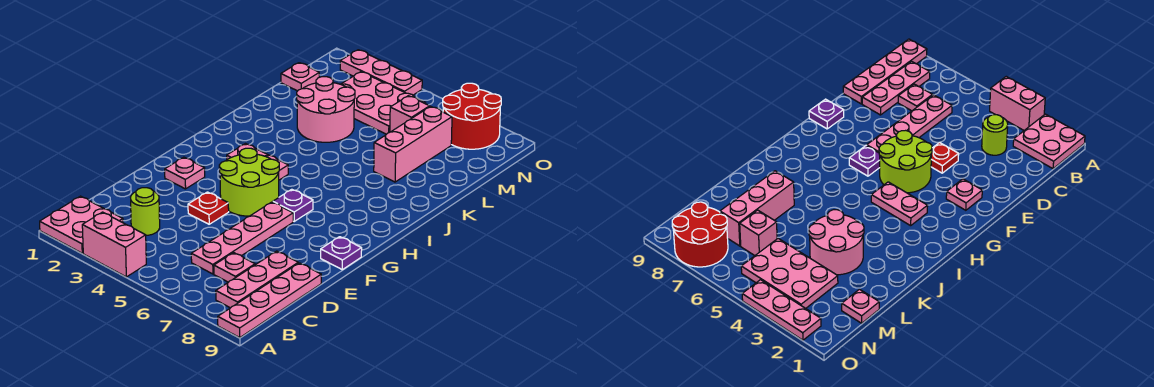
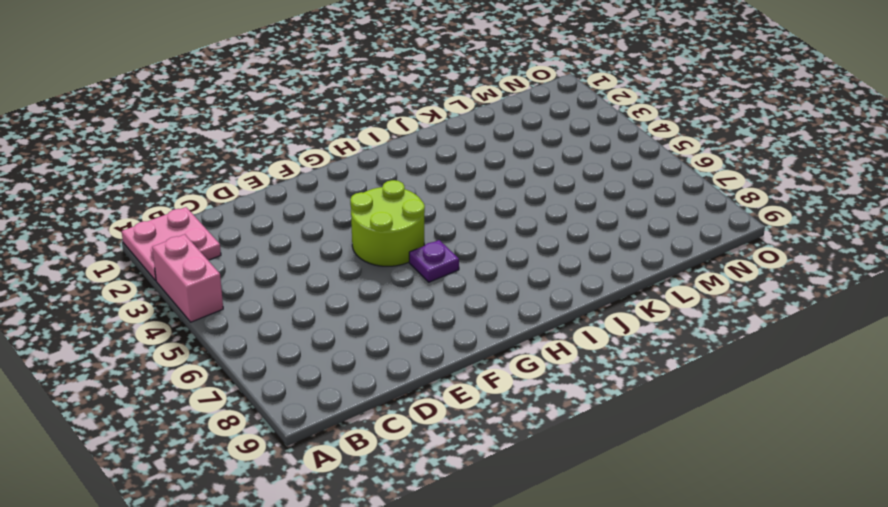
none -> pink plate A9:D9 level 1
none -> pink plate B8:D8 level 1
none -> lime round brick C3 level 1

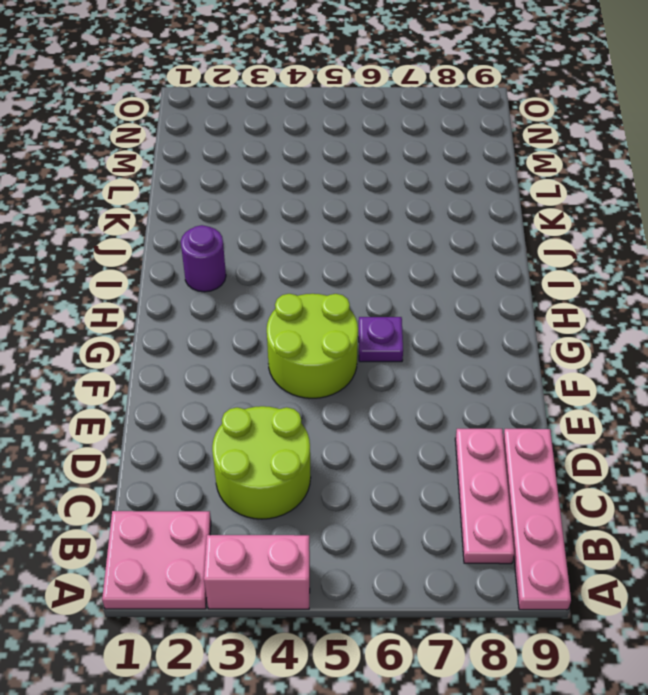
lime round brick C3:D4 level 1 -> lime round brick C3 level 1
purple round brick I2 level 1 -> none
none -> pink plate C6:F6 level 1
none -> pink plate C7 level 1
none -> red plate E4 level 1

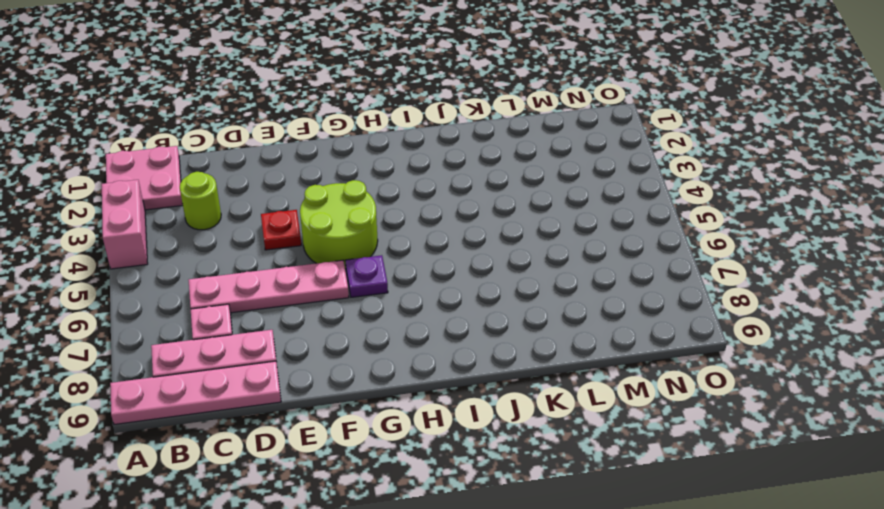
none -> pink plate F2 level 1
none -> purple plate F9 level 1
none -> pink plate H3:H4 level 1

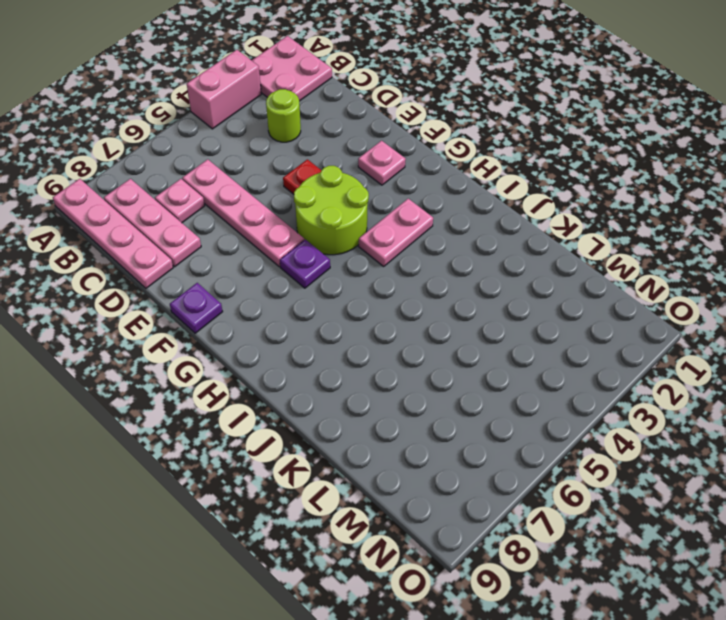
none -> pink round brick K3:L4 level 1
none -> pink brick K7:M7 level 1
none -> pink plate M1 level 1

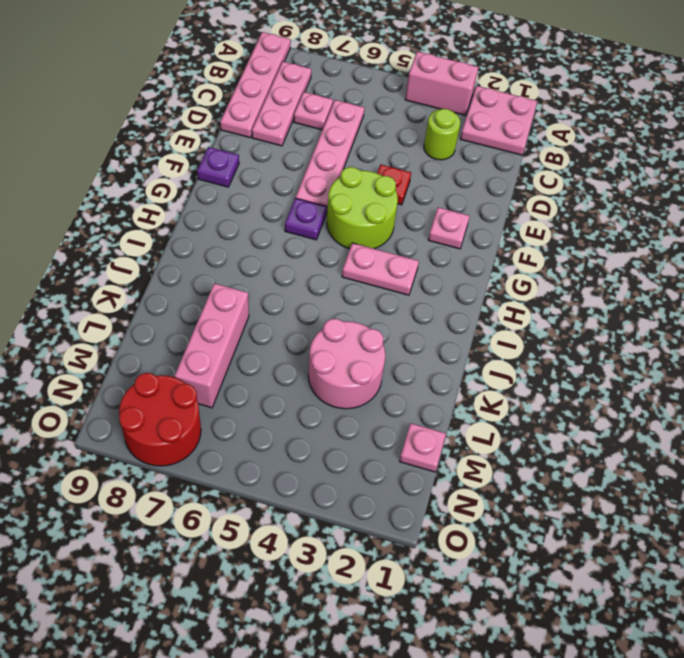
none -> pink plate M3:N5 level 1
none -> pink brick M6 level 1
none -> pink plate O2:O4 level 1

